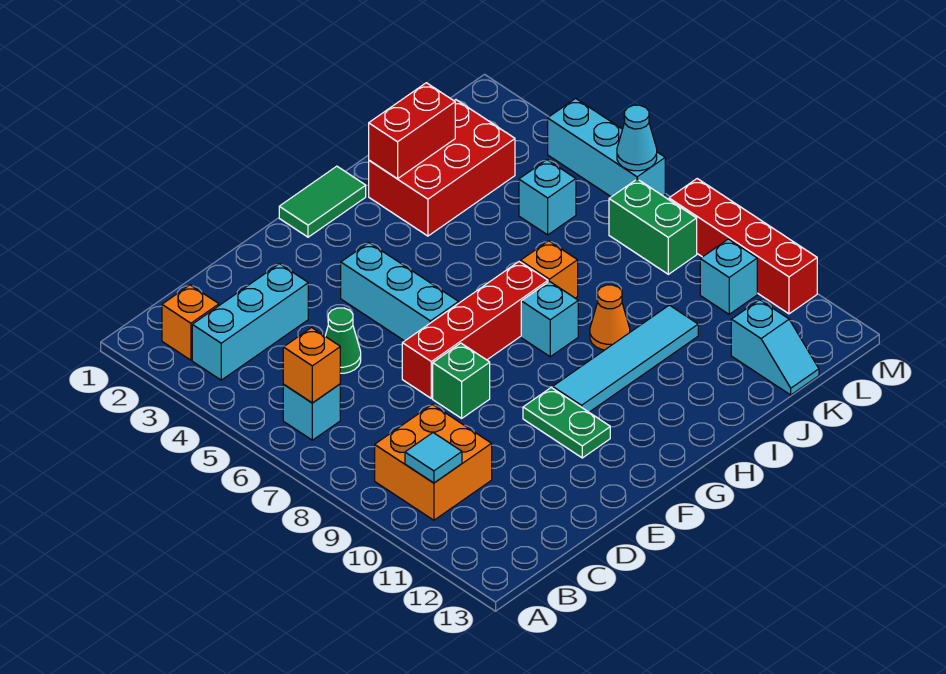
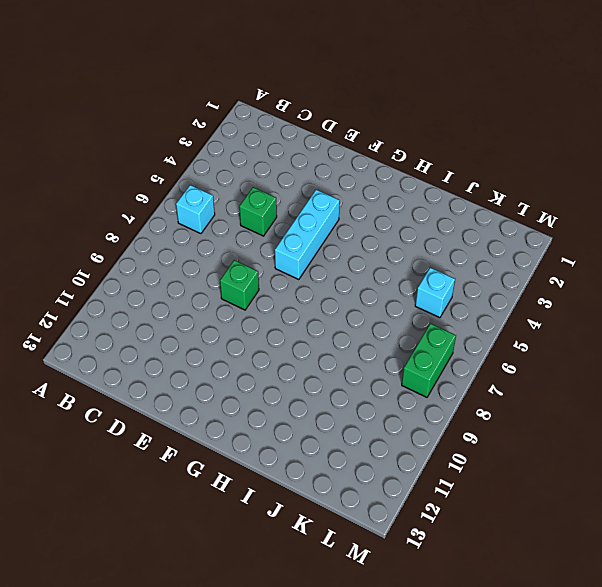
green brick D5 level 1 -> green cone D5 level 1
none -> orange brick B2 level 1
none -> cyan brick B3:D3 level 1
none -> orange brick B9:C10 level 1

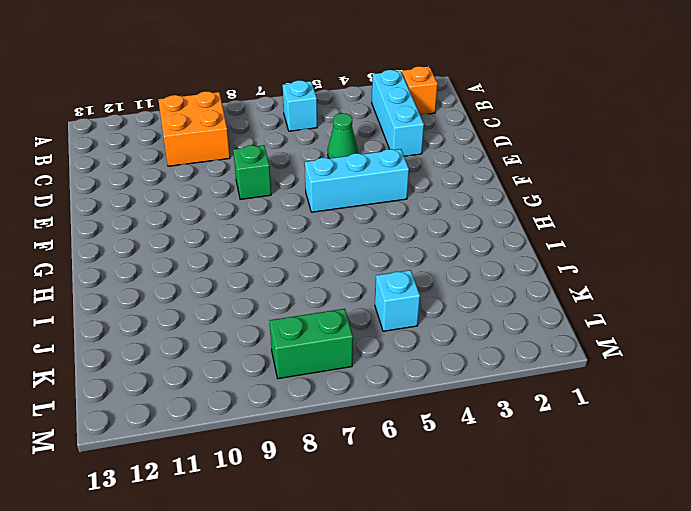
none -> red brick E7:H7 level 1
none -> green plate F10:F11 level 1
none -> green tile G1:H1 level 1

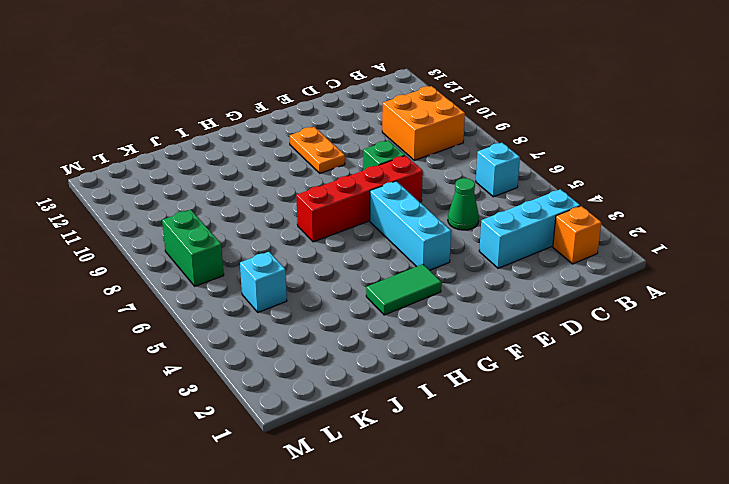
orange plate F10:F11 level 1 -> green plate F10:F11 level 1
green tile G3:H3 level 1 -> green tile G1:H1 level 1
none -> cyan tile G10:J10 level 1
none -> cyan brick H8 level 1
none -> red brick I2:K3 level 1

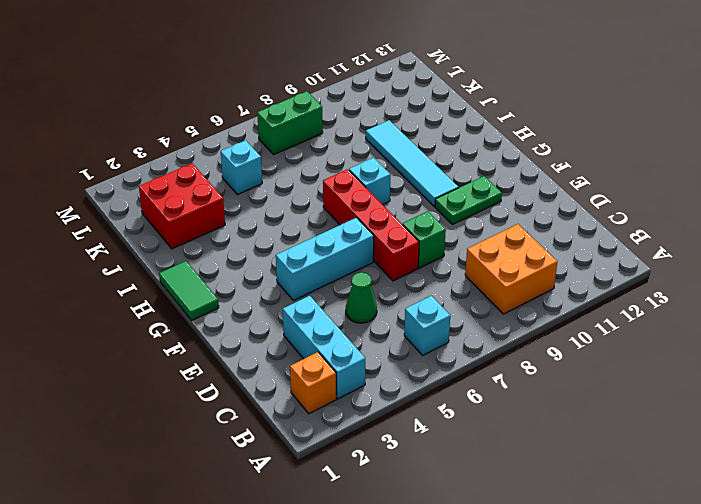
red brick J2:K3 level 1 -> red brick I2:K3 level 1
none -> orange brick I7 level 1
none -> orange cone I9 level 1
none -> cyan slope K12:K13 level 1 top 12

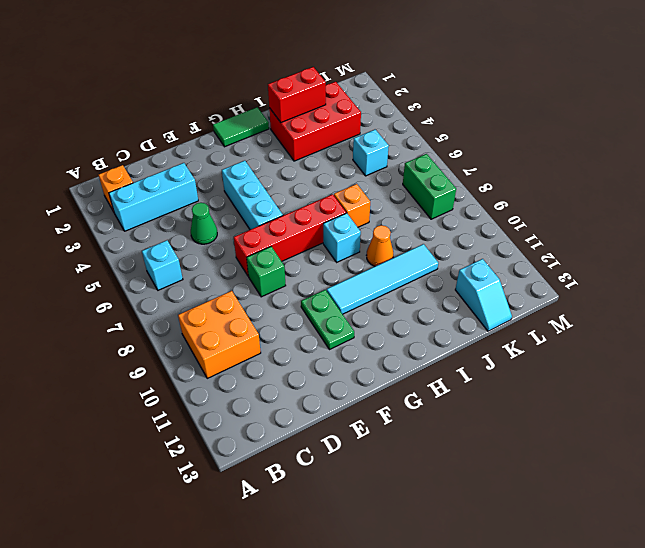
none -> cyan brick L10 level 1
none -> cyan brick M4:M6 level 1
none -> red brick M8:M11 level 1

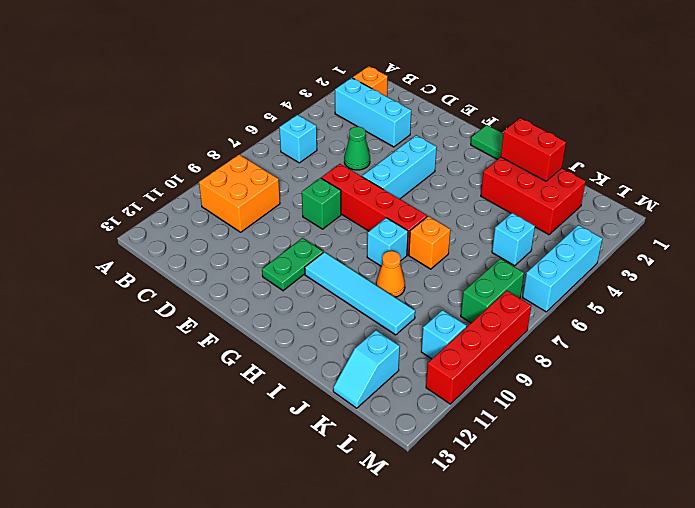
none -> orange brick B6 level 2
none -> cyan tile B10 level 2
none -> cyan cone M6 level 2

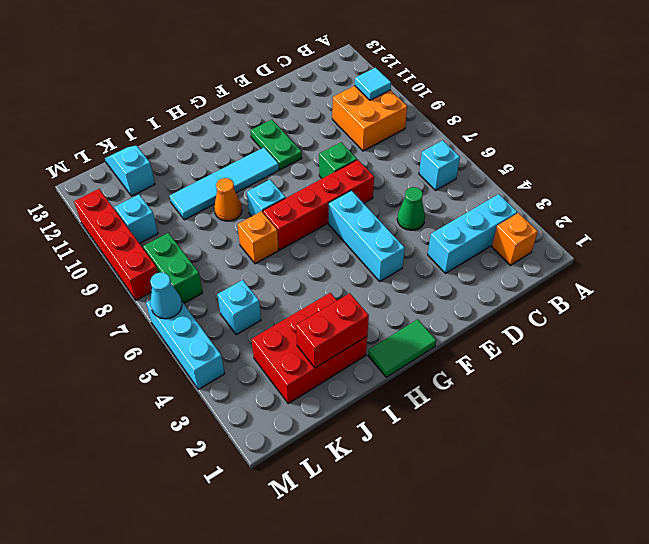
none -> orange brick B6 level 2

